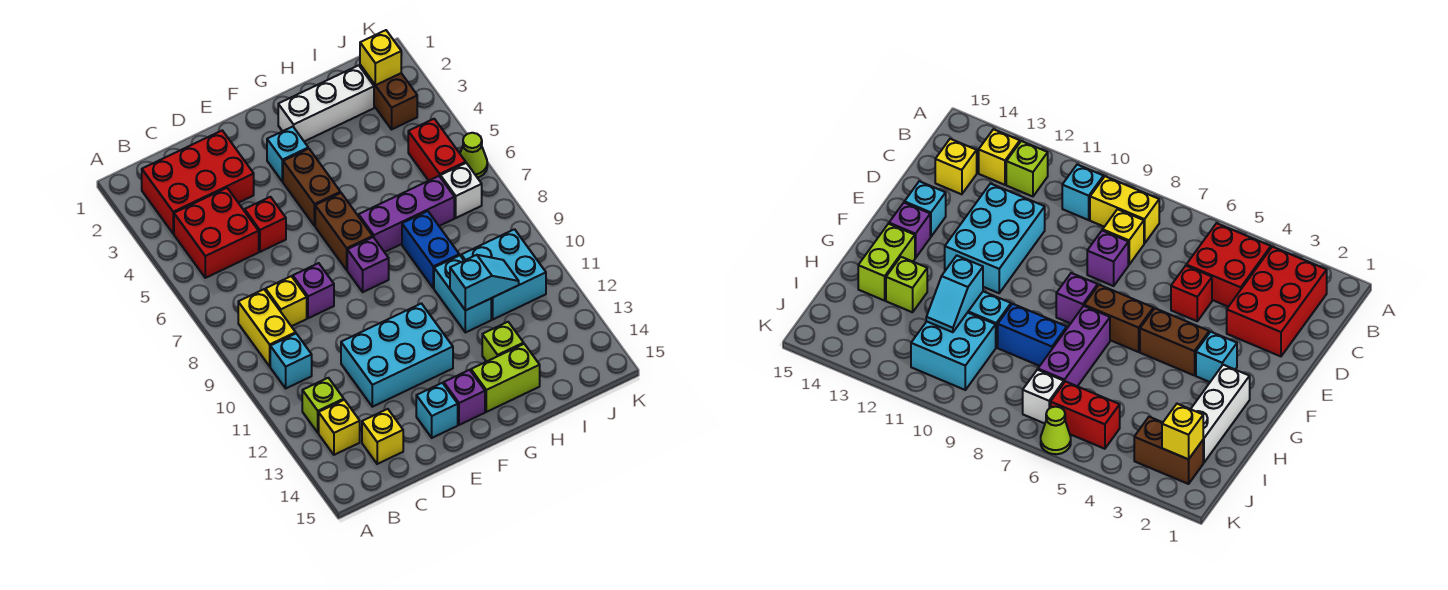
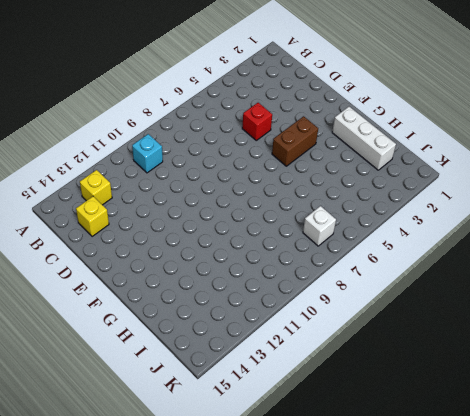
none -> red brick B2:D3 level 1
none -> red brick B4:C5 level 1
none -> yellow brick B8:B9 level 1
none -> lime brick B12 level 1

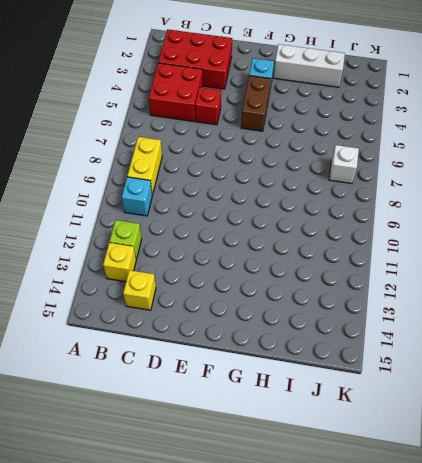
none -> yellow brick C8 level 1
none -> purple brick D8 level 1
none -> cyan brick D11:F12 level 1
none -> cyan brick E14 level 1

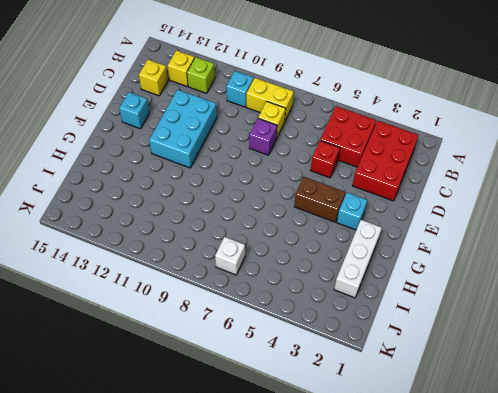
none -> brown brick F6:F7 level 1
none -> purple brick F8 level 1
none -> purple brick F14 level 1
none -> purple brick G7:I7 level 1

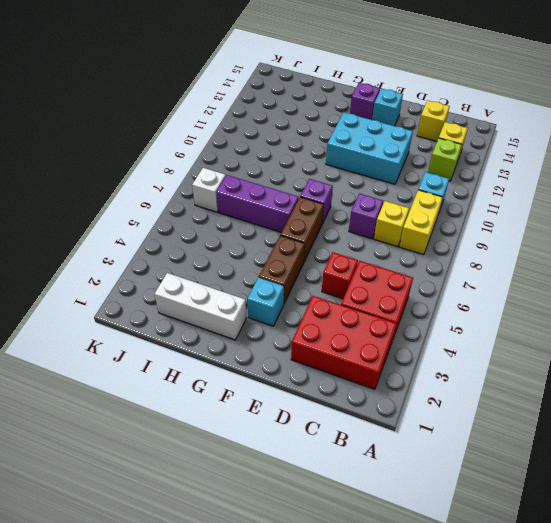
none -> lime brick G14:H14 level 1
none -> blue brick H8:H9 level 1
none -> cyan brick H10:H11 level 1
none -> lime brick H13 level 1

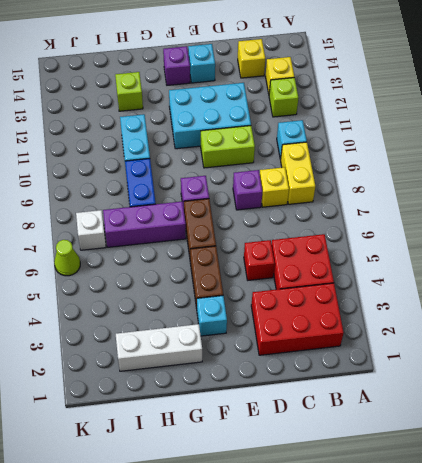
lime brick D10:E10 level 1 -> lime brick G14:H14 level 1
none -> cyan brick I10:J11 level 1
none -> brown brick J2:J3 level 1
none -> red brick J5:J6 level 1
none -> cyan slope H11:I11 level 2 top H

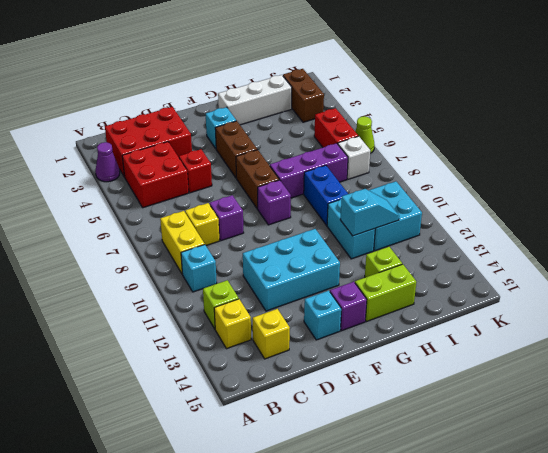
purple cone A3 level 1 -> none
none -> yellow brick J2 level 2

